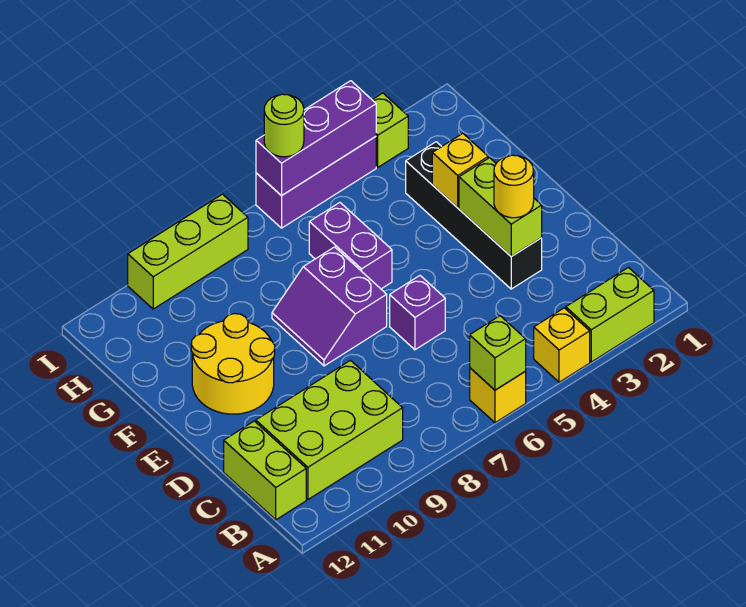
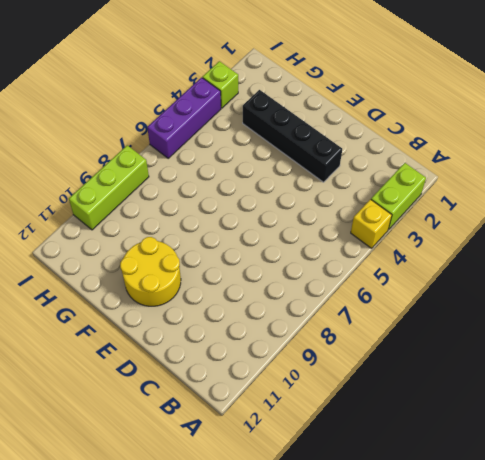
none -> yellow brick A6 level 1
none -> lime brick B9:C11 level 1
none -> lime brick B12:C12 level 1

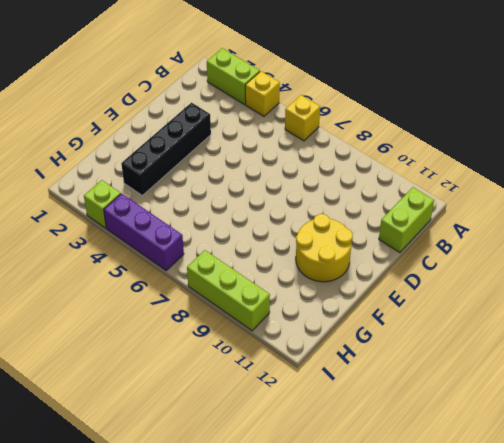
none -> lime brick B9:C11 level 1
none -> purple brick D6 level 1
none -> purple slope E7:F8 level 1 top 7

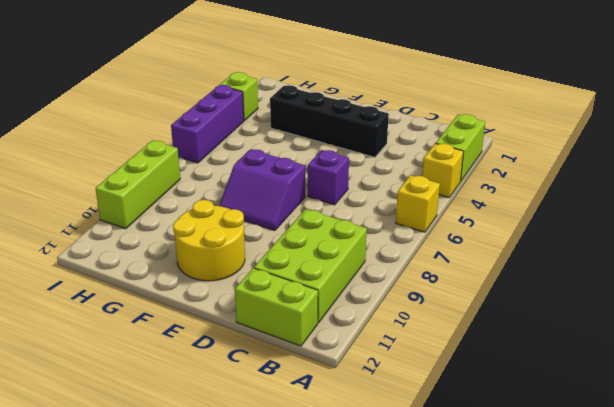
none -> purple brick F6:G6 level 1
none -> lime brick A6 level 2
none -> lime brick D3:E3 level 2

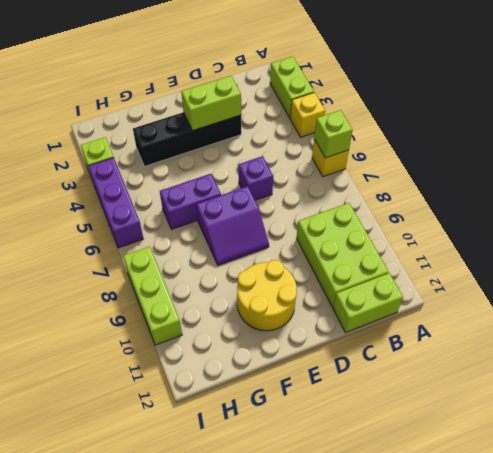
none -> yellow brick F3 level 2
none -> purple brick I4:I6 level 2
none -> yellow round brick D3 level 3

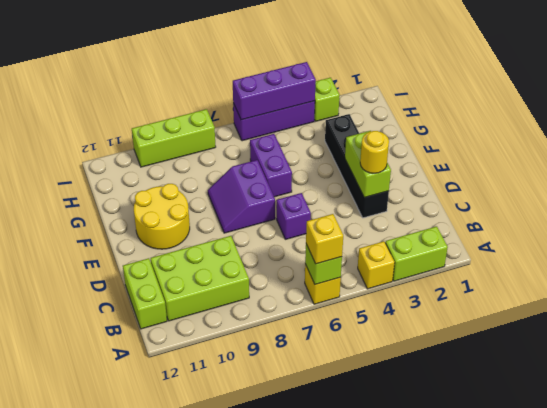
yellow brick A6 level 3 -> yellow brick F3 level 2
none -> lime round brick I6 level 3

